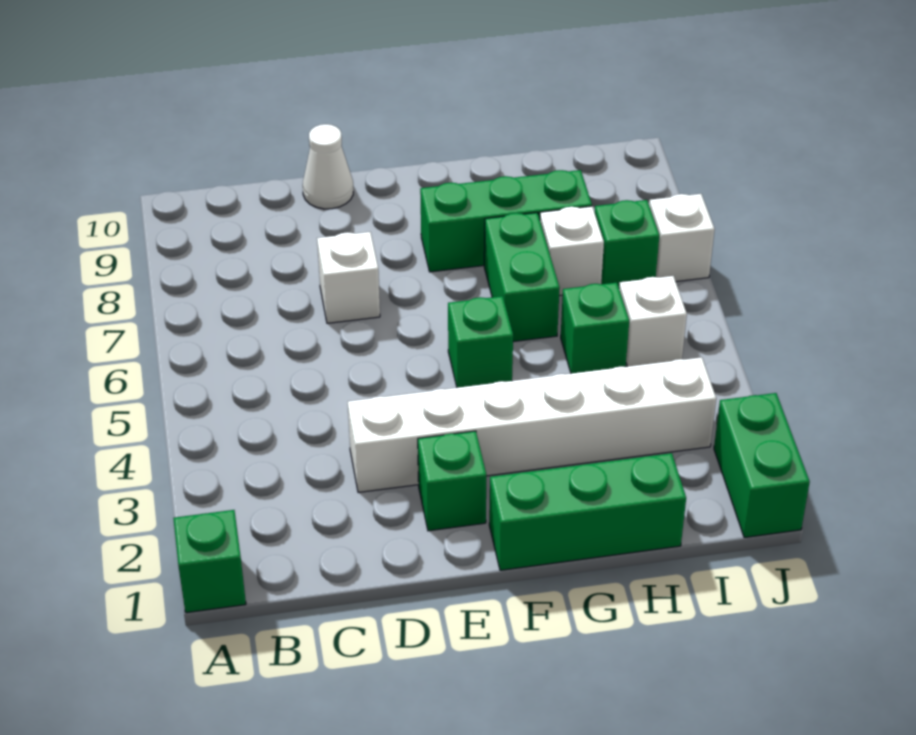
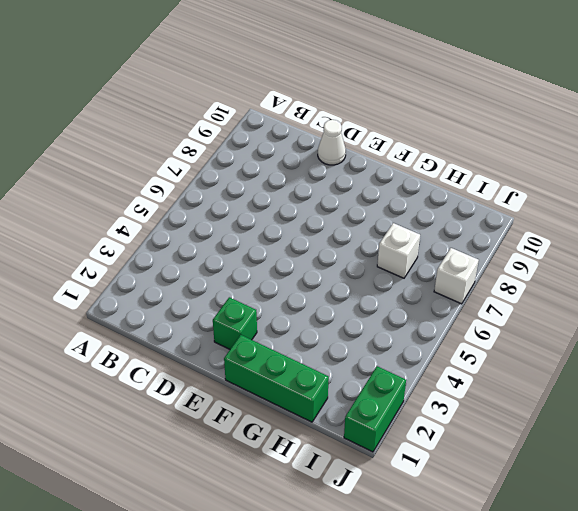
none -> green brick A1 level 1
none -> white brick D3:I3 level 1
none -> white brick D7 level 1

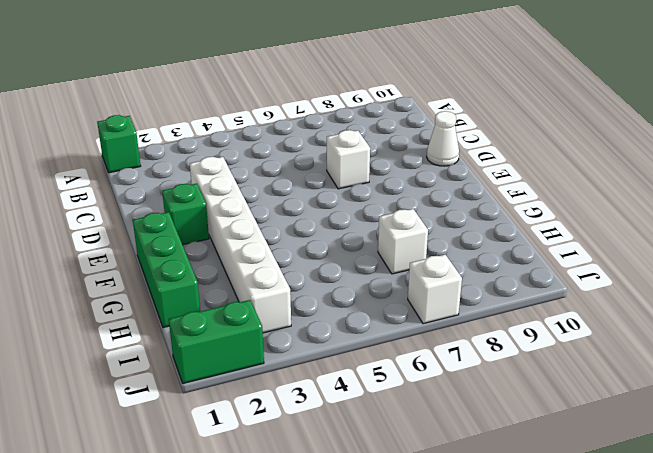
none -> green brick F5 level 1
none -> green brick F8:H8 level 1
none -> green brick G6:G7 level 1

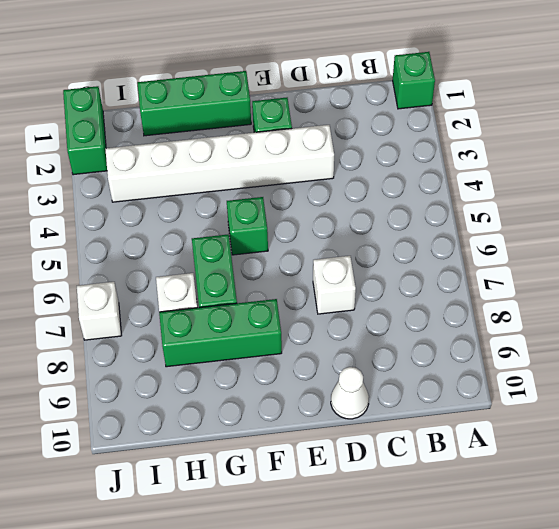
none -> green brick H5 level 1
none -> white brick I5 level 1
none -> green brick I7 level 1

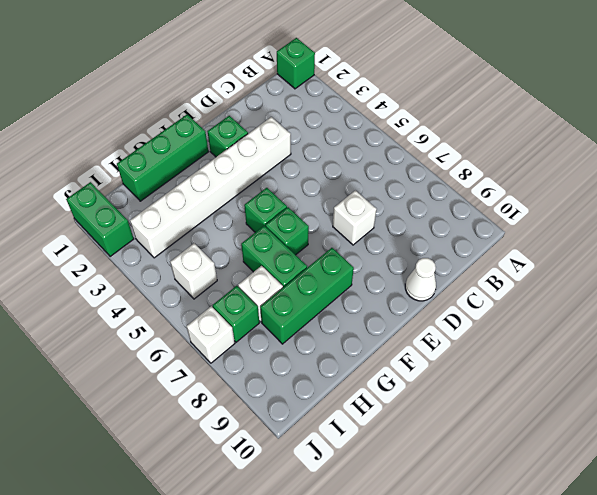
green brick F6 level 1 -> green brick H5 level 1

